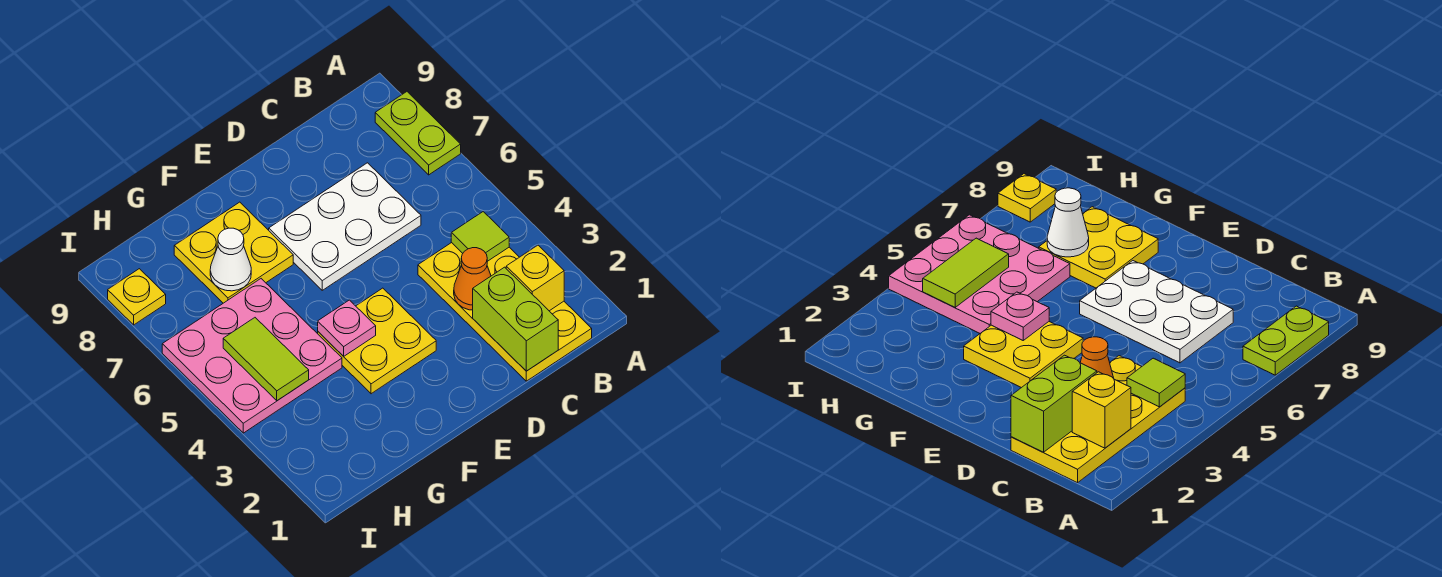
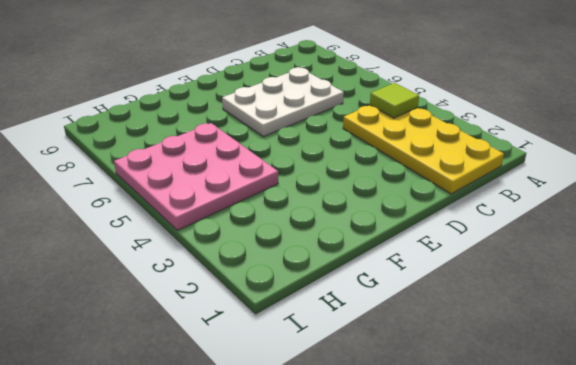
none -> lime plate A7:A8 level 1
none -> yellow plate E3:F4 level 1
none -> yellow plate F7:G8 level 1

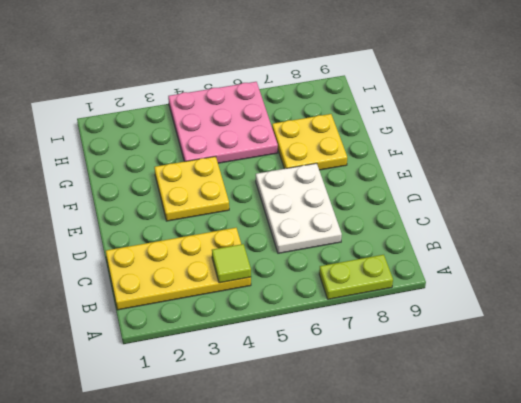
none -> yellow plate I8 level 1
none -> yellow brick B2 level 2
none -> lime brick C1:C2 level 2

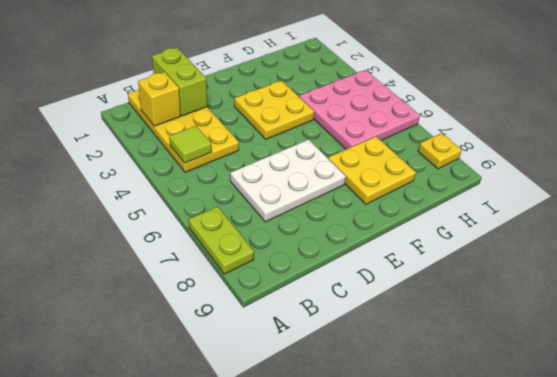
none -> orange cone C3 level 2
none -> pink plate F4 level 2
none -> white cone G7 level 2

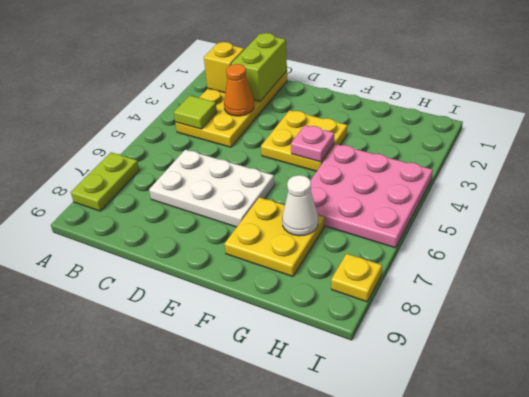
none -> lime tile H4:H5 level 2

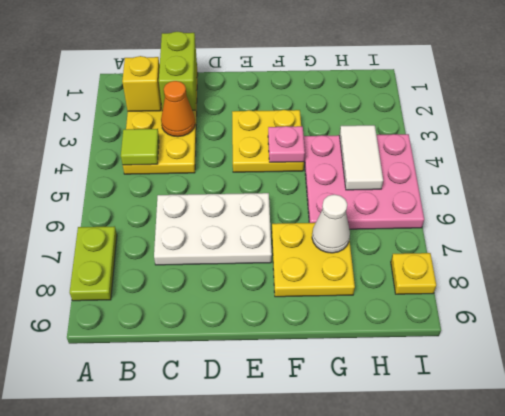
white tile H4:H5 level 2 -> lime tile H4:H5 level 2

